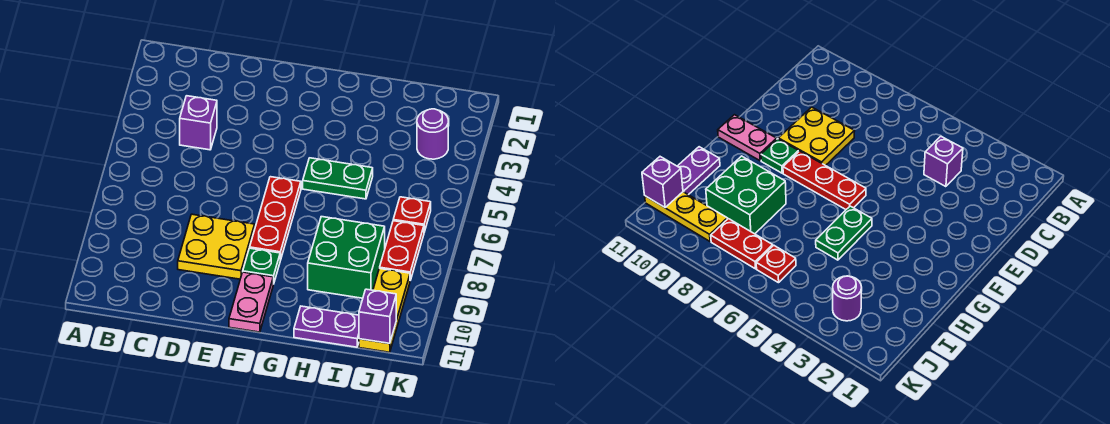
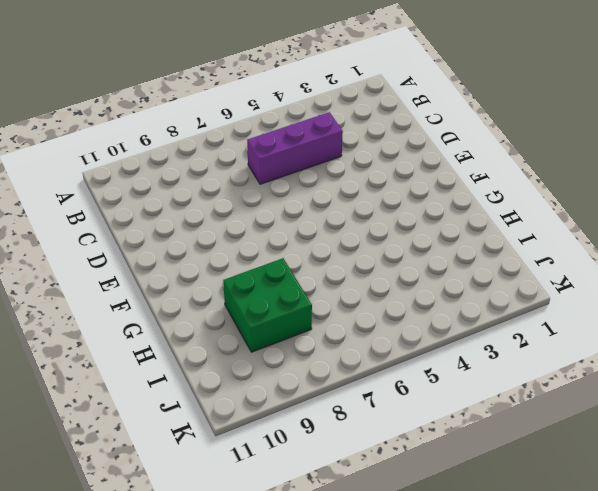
purple brick C4:C6 level 1 -> purple brick C4 level 1
none -> yellow plate D8:E9 level 1
none -> red plate F6:F8 level 1
none -> green plate F9 level 1

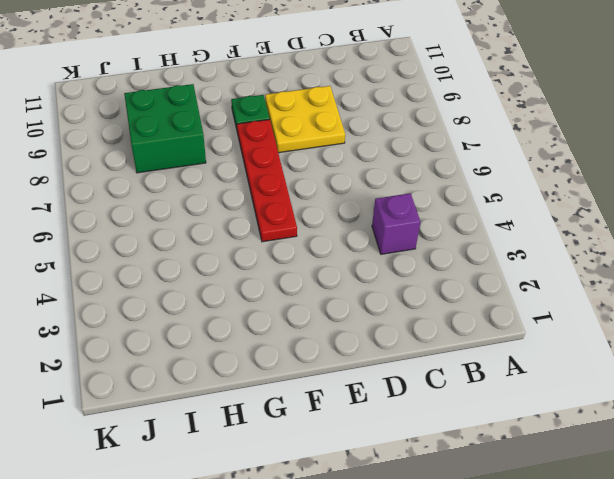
red plate F5:F8 level 1 -> red plate F6:F8 level 1
none -> pink plate F10:F11 level 1
none -> green plate G5:H5 level 1
none -> purple plate H11:I11 level 1

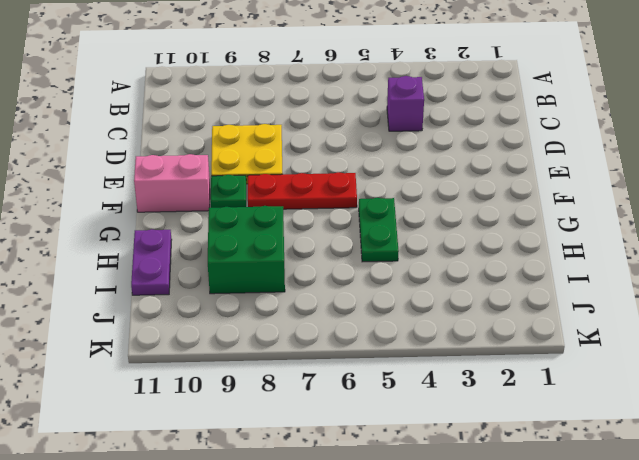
pink brick F10:F11 level 1 -> pink plate F10:F11 level 1
none -> purple round brick J3 level 1
none -> red plate J6 level 1
none -> red plate J7:J8 level 1

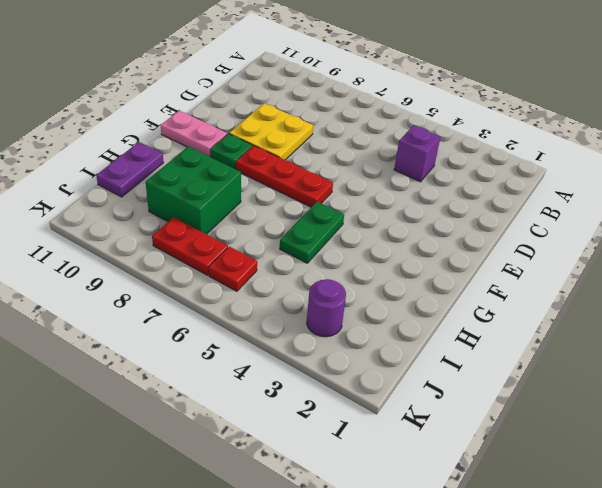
none -> yellow plate J9:J11 level 1
none -> purple brick J11 level 2

